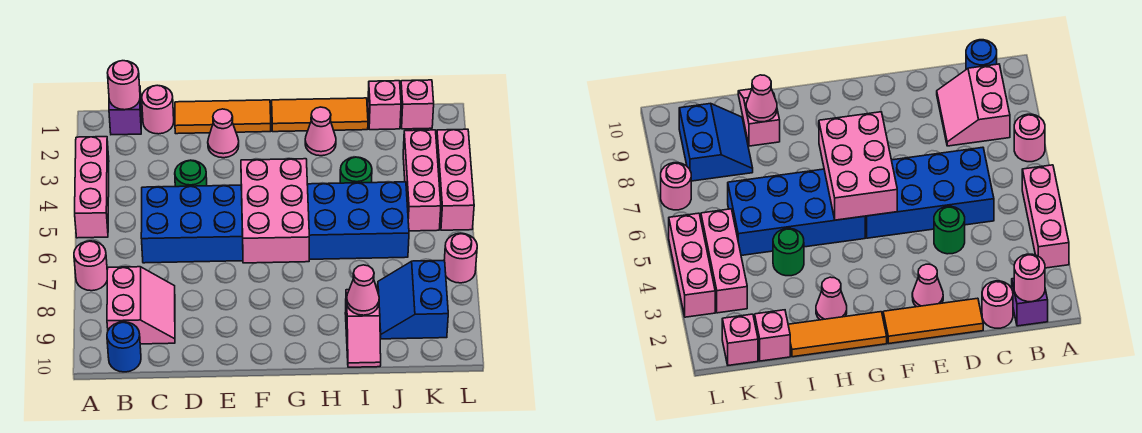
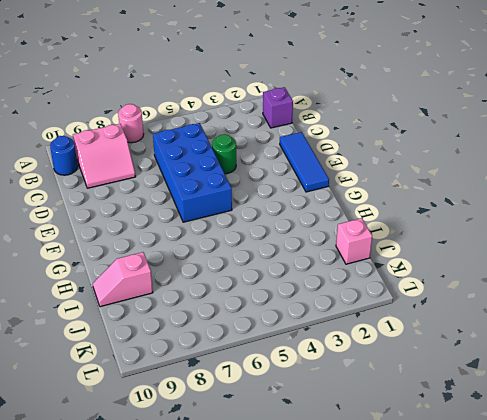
blue tile D1:F1 level 1 -> orange tile D1:F1 level 1
none -> pink brick A3:A5 level 1
none -> pink round brick C1 level 1
none -> pink cone E2 level 1

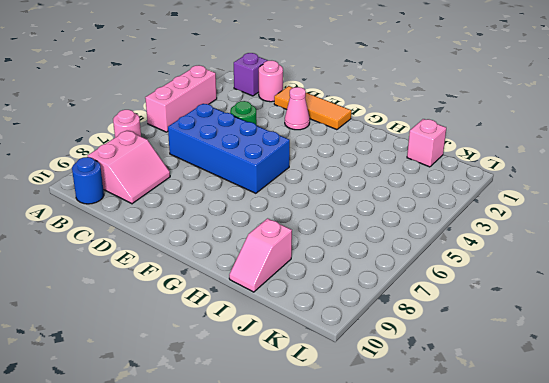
none -> orange tile G1:I1 level 1
none -> blue brick G5:J6 level 1
none -> pink cone H2 level 1

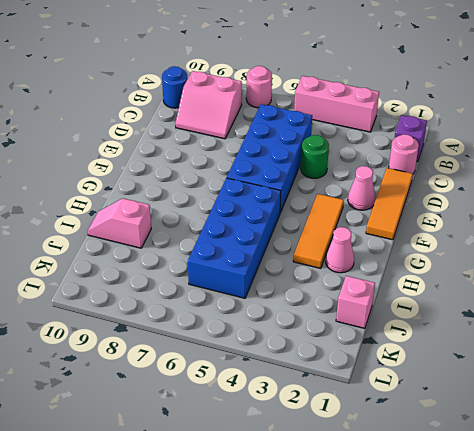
orange tile F3:H3 level 1 -> orange tile G1:I1 level 1
none -> green round brick I4 level 1
none -> blue slope J8:K9 level 1 top K
none -> pink brick K1 level 1

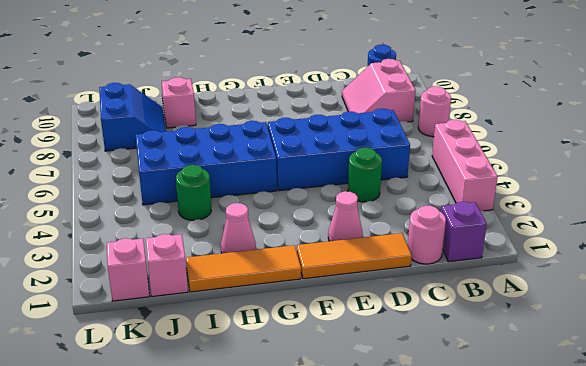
none -> pink brick K3:K5 level 1
none -> pink brick L3:L5 level 1
none -> pink round brick L7 level 1

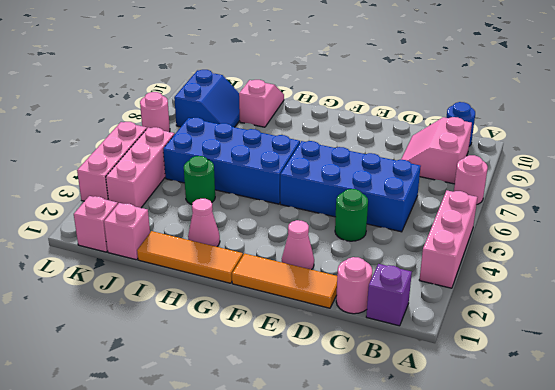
none -> pink round brick B1 level 2
none -> pink brick F5:G7 level 2
none -> pink cone I9 level 2

